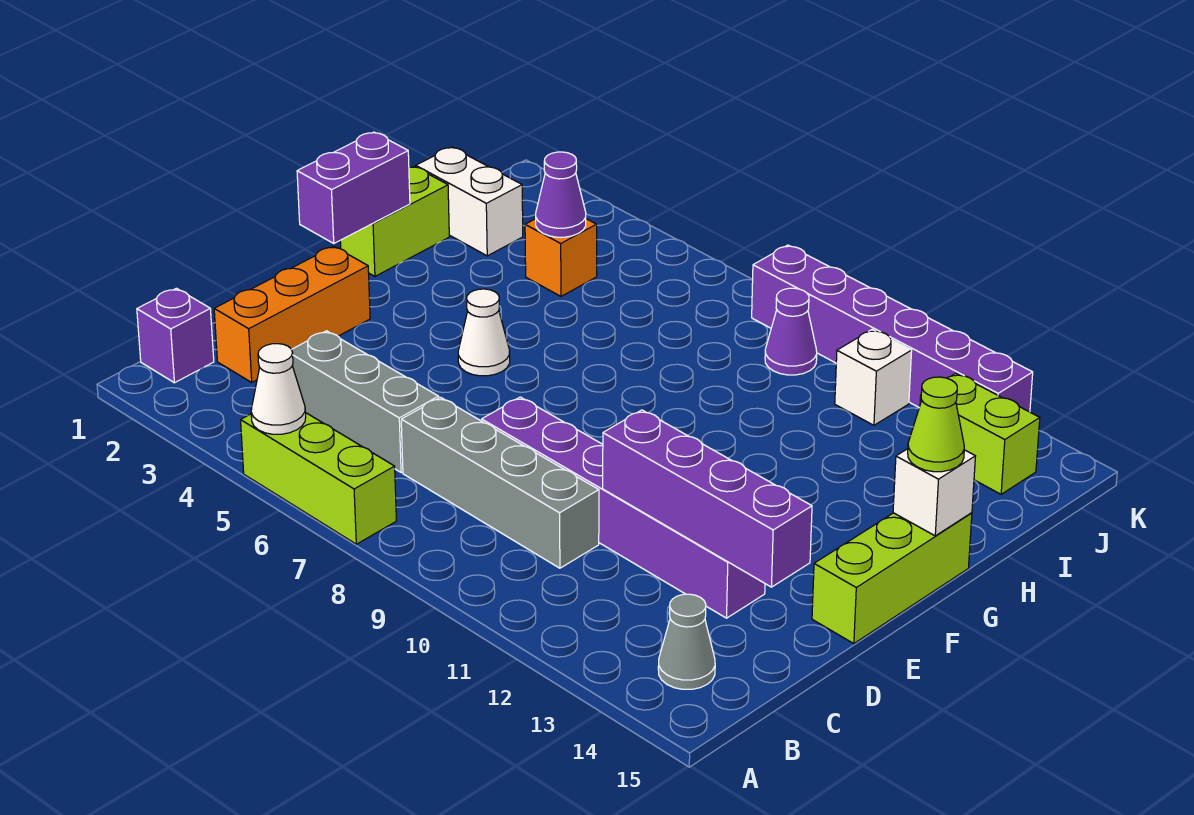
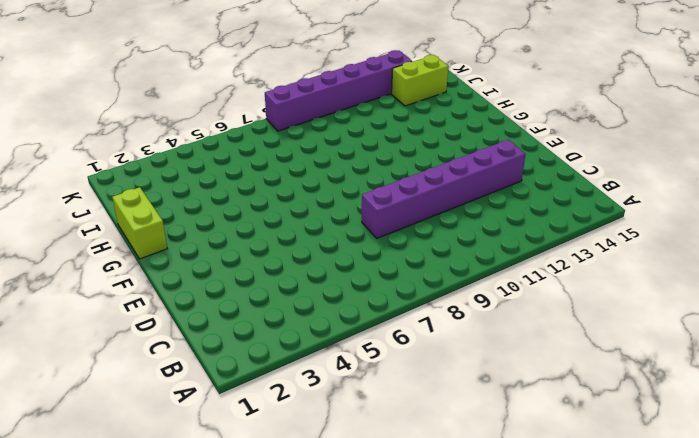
none -> lime brick A5:A7 level 1
none -> purple brick B1 level 1
none -> grey cone B14 level 1

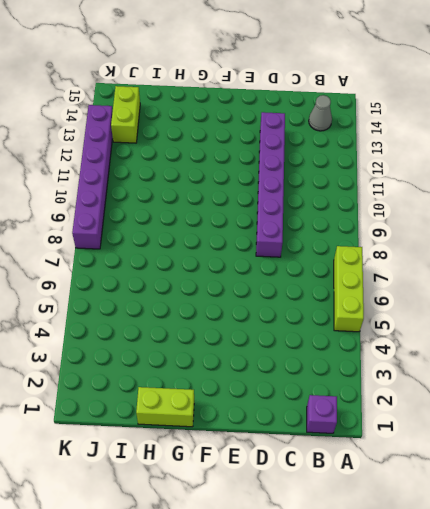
none -> orange brick C2:E2 level 1
none -> grey brick C4:C6 level 1
none -> grey brick C7:C10 level 1

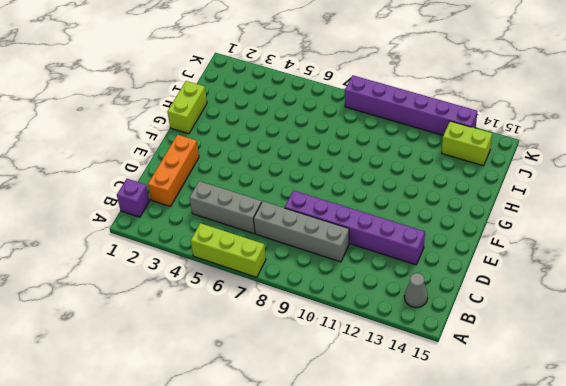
none -> lime brick E15:G15 level 1
none -> white cone F5 level 1
none -> white brick I1:I2 level 1

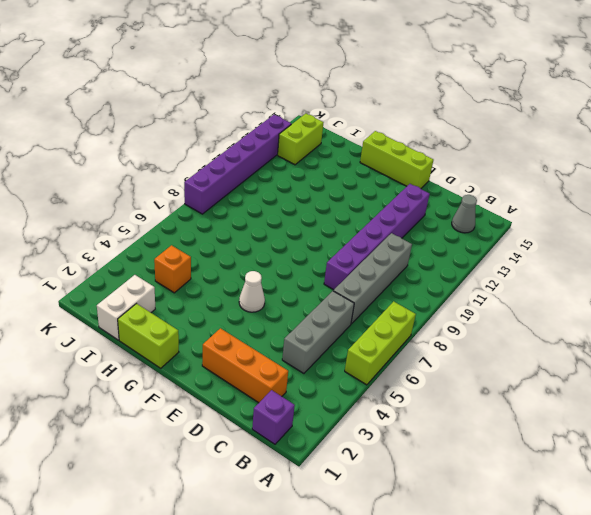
none -> purple cone J9 level 1
none -> white brick J11 level 1
none -> white cone A5 level 2

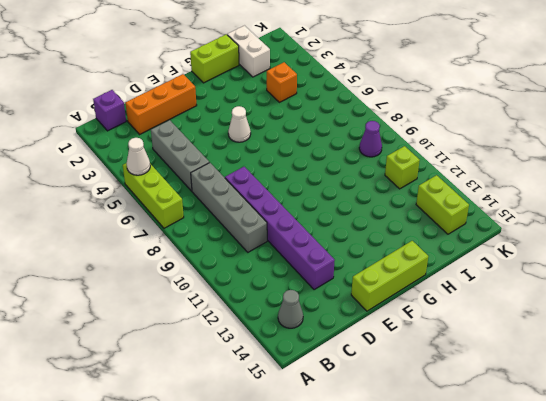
lime brick J11 level 1 -> white brick J11 level 1
none -> purple brick K8:K13 level 1
none -> purple brick D11:D14 level 2
none -> purple brick F1:G1 level 2

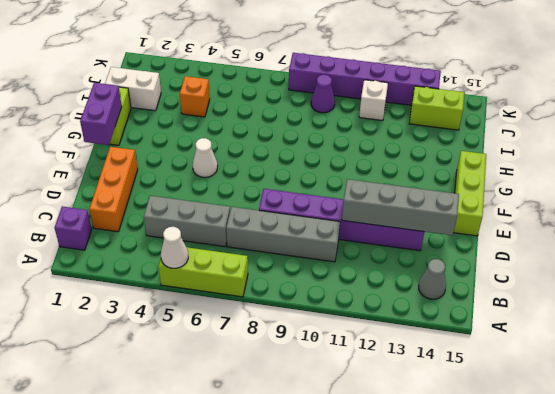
grey brick D11:D14 level 2 -> purple brick D11:D14 level 2
none -> white brick G15 level 2
none -> purple cone I4 level 2
none -> lime cone G15 level 3

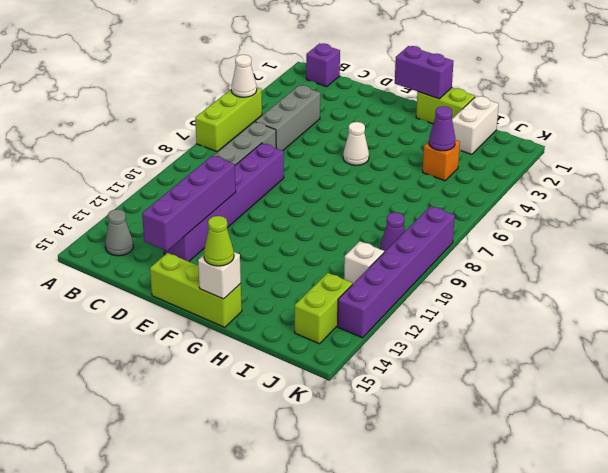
none -> orange brick C2:E2 level 1

